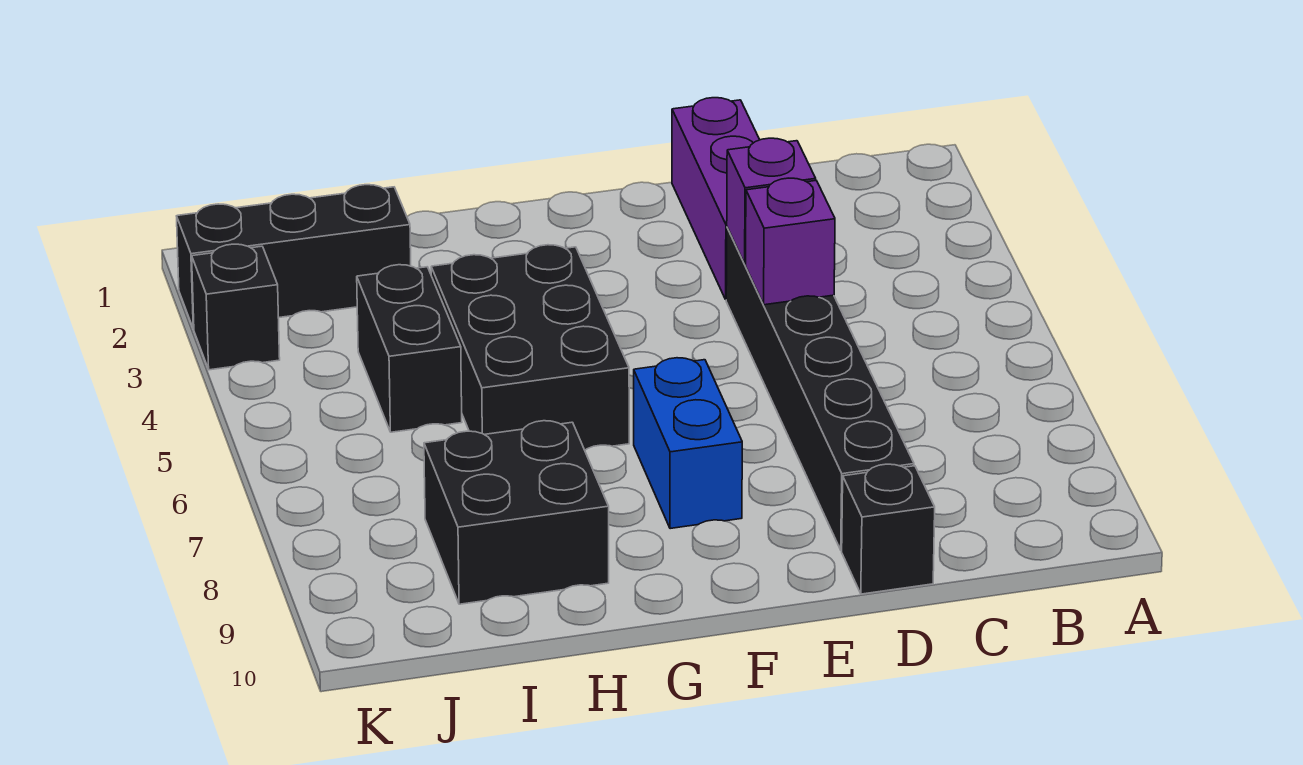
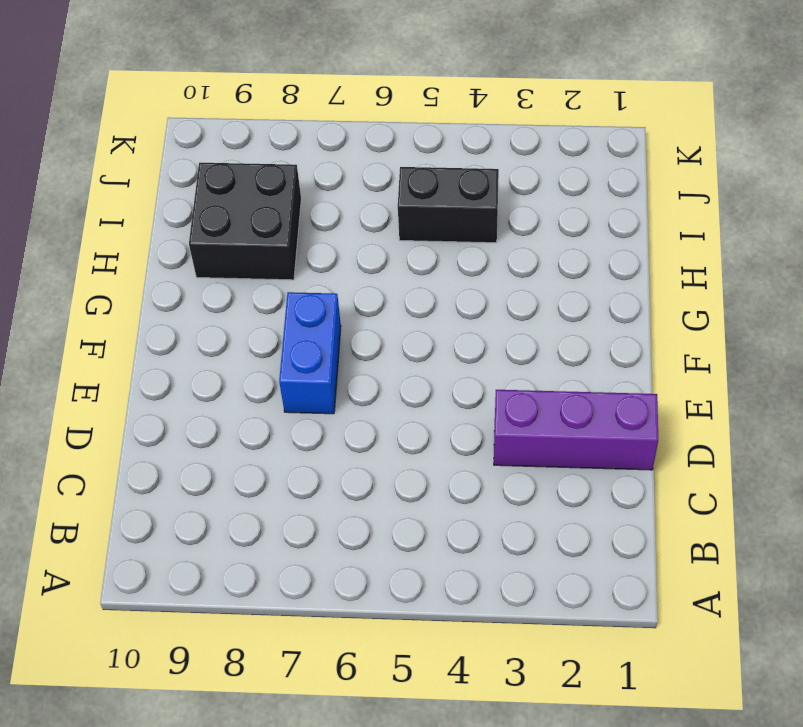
blue brick E7:F7 level 1 -> blue brick F7:F8 level 1
none -> black brick D4:D9 level 1
none -> black brick D10 level 1

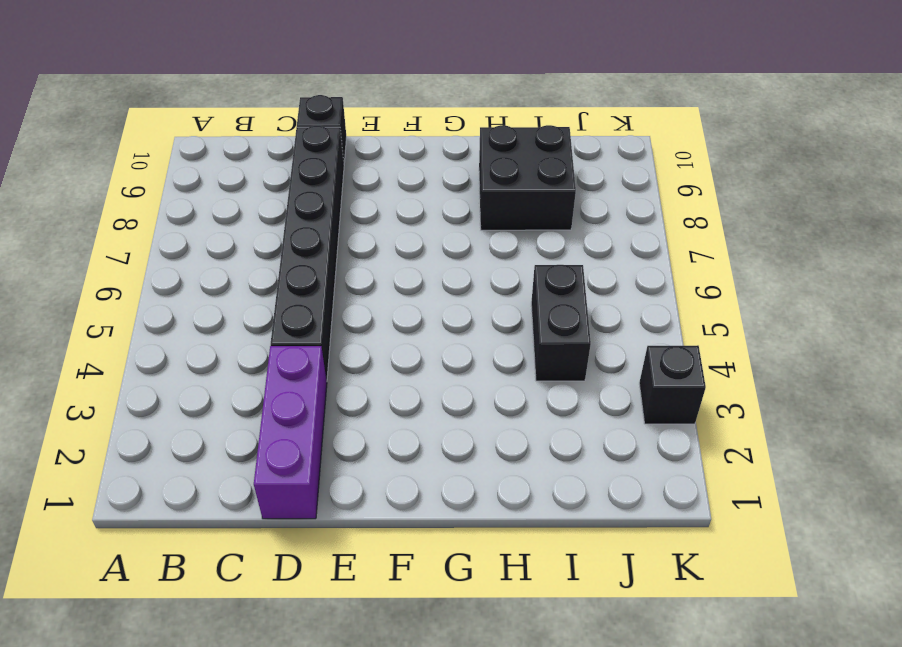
none -> blue brick F7:F8 level 1
none -> black brick G4:H6 level 1

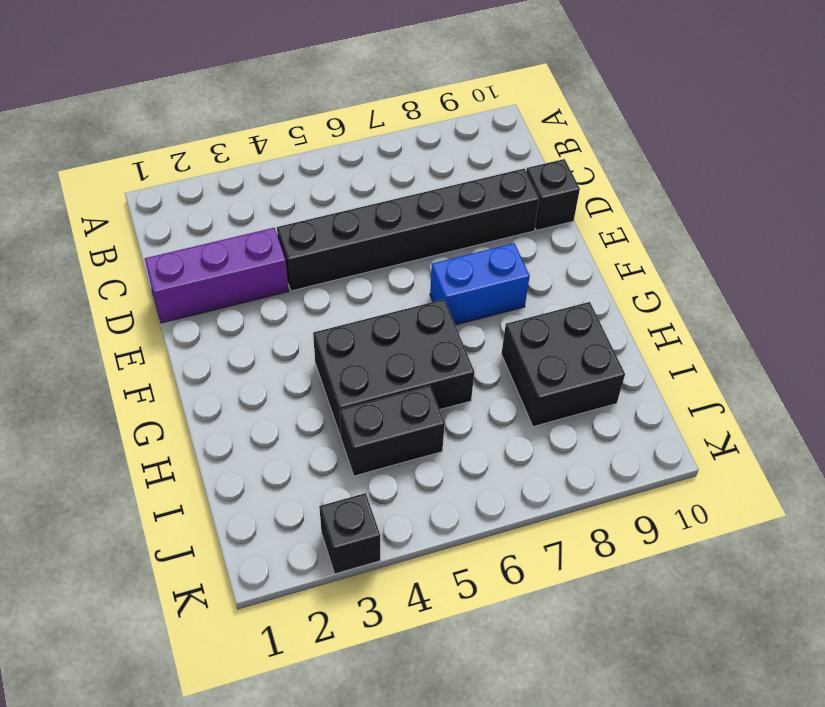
none -> black brick I2:K2 level 1
none -> purple brick D4 level 2

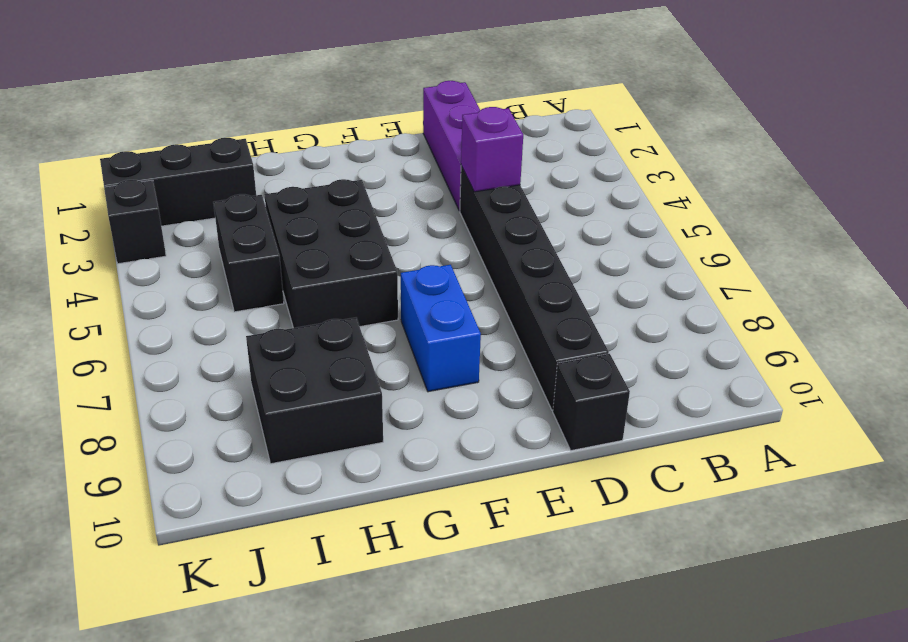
none -> purple brick D5 level 2

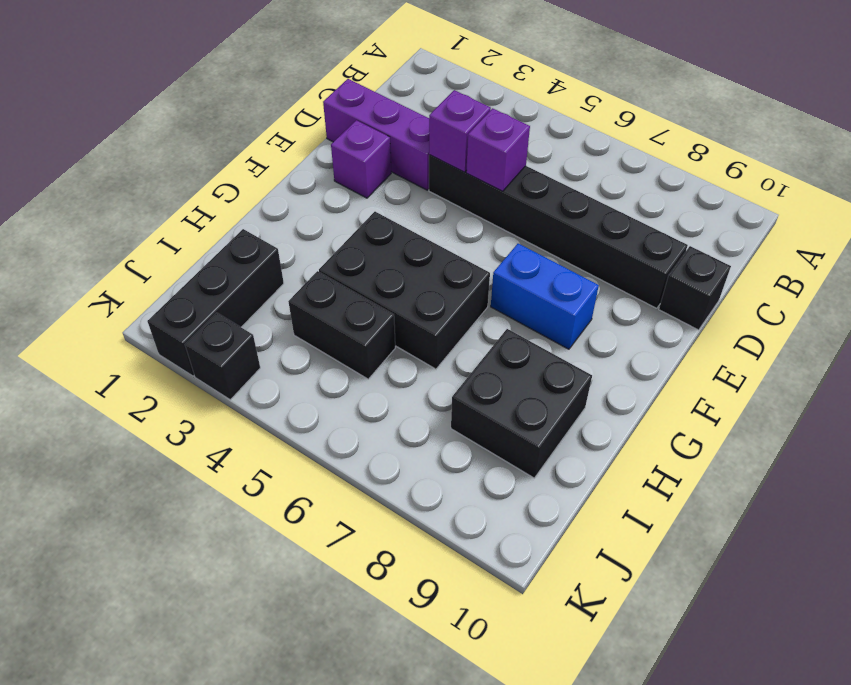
purple brick E2 level 1 -> none

